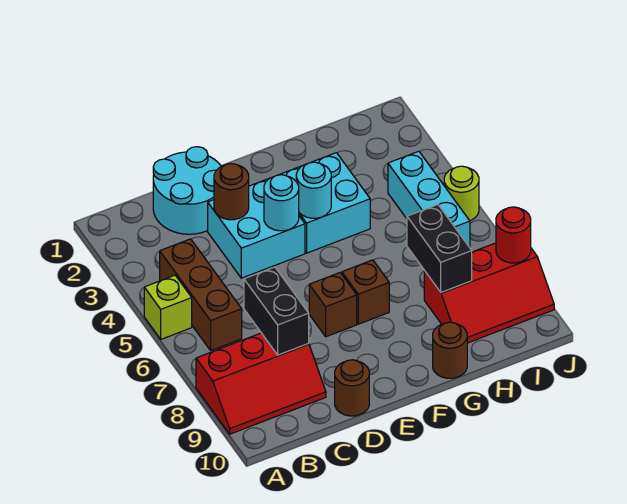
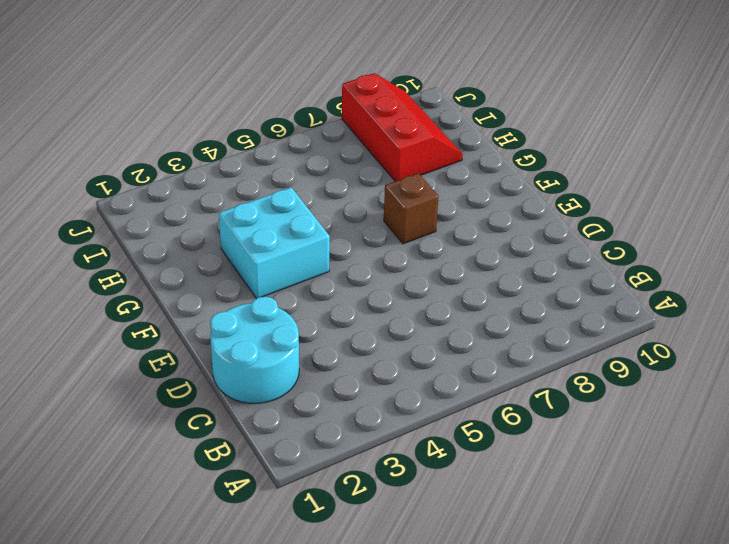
none -> lime brick A5 level 1
none -> red slope A8:C9 level 1 top 8
none -> brown brick B4:B6 level 1

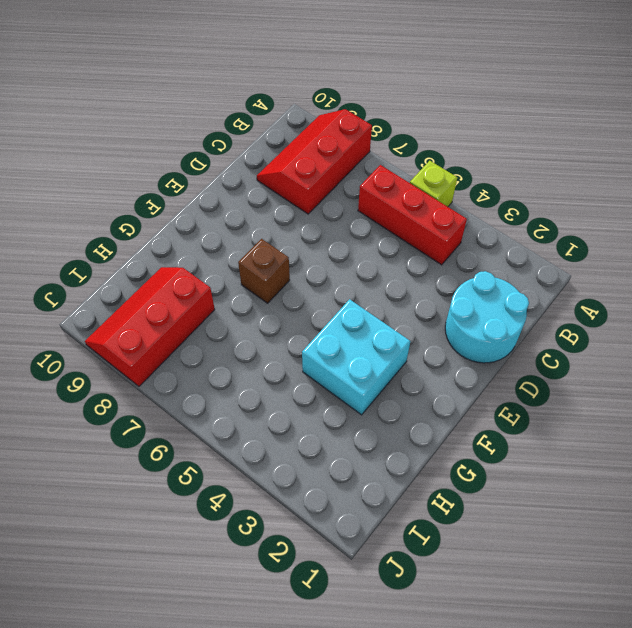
red brick B4:B6 level 1 -> brown brick B4:B6 level 1
none -> cyan brick D3:E4 level 1
none -> brown round brick D10 level 1
none -> brown brick E7 level 1

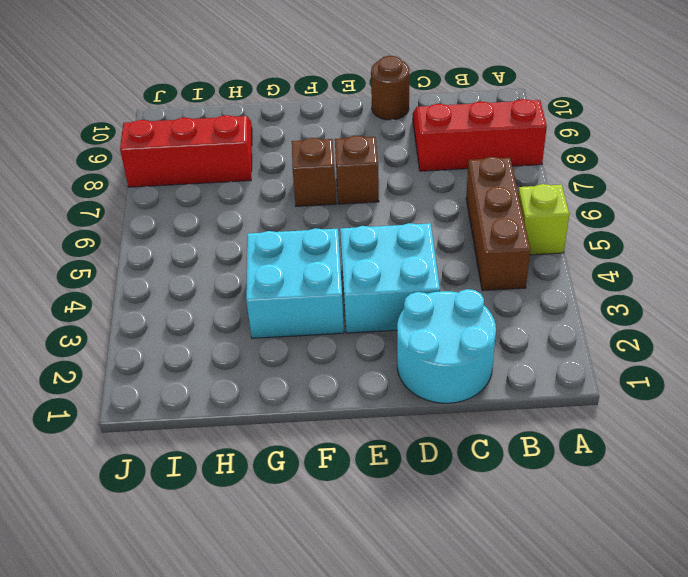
none -> brown round brick G10 level 1
none -> cyan brick I4:I6 level 1
none -> lime round brick J5 level 1

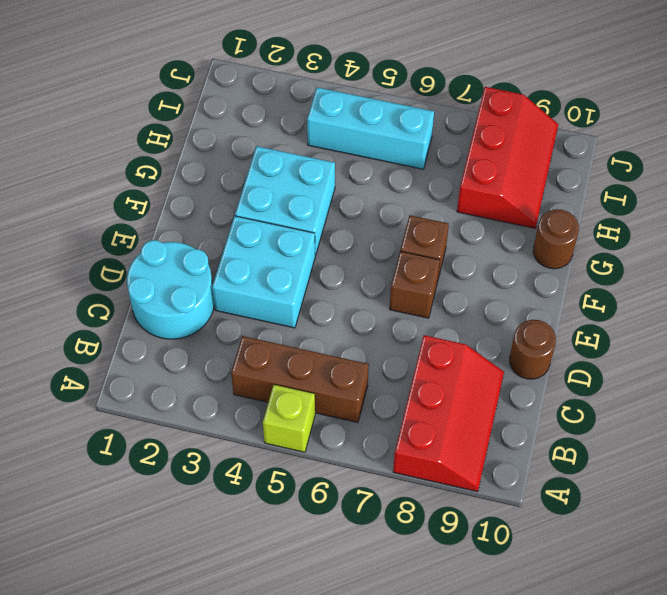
none -> lime round brick J5 level 1
none -> black brick C7:C8 level 2
none -> brown round brick D3 level 2

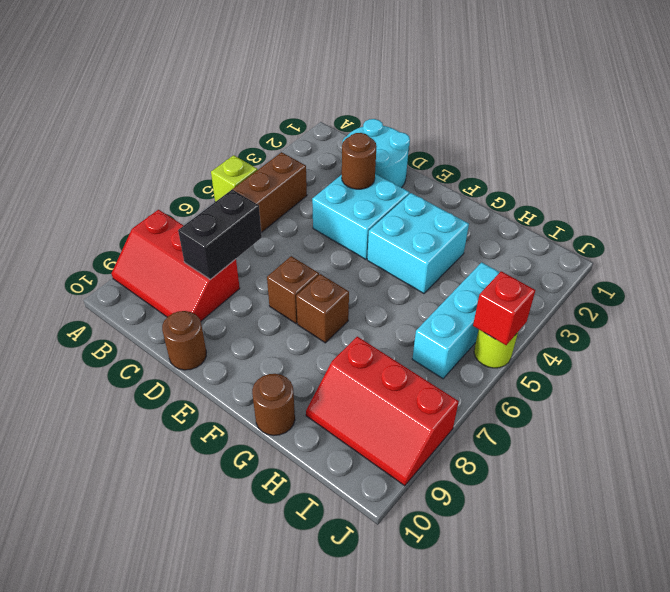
red brick J5 level 2 -> none
none -> cyan round brick E4 level 2
none -> cyan round brick F4 level 2
none -> black brick H7:H8 level 2

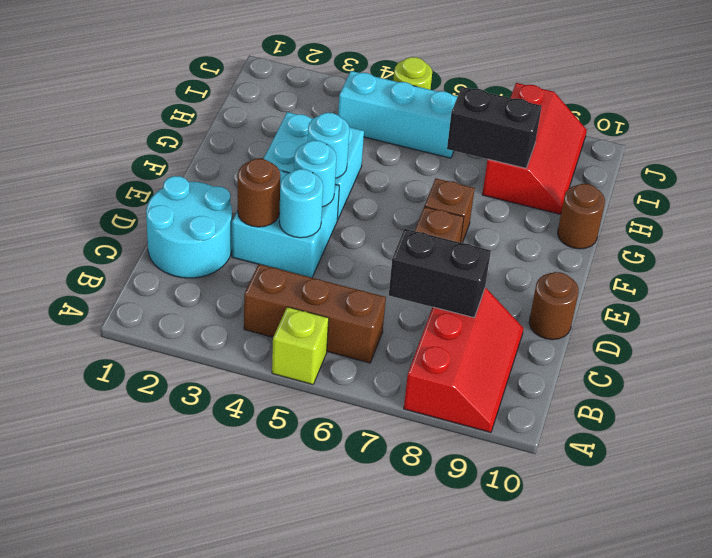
cyan round brick D4 level 2 -> none
none -> red round brick J8 level 2

